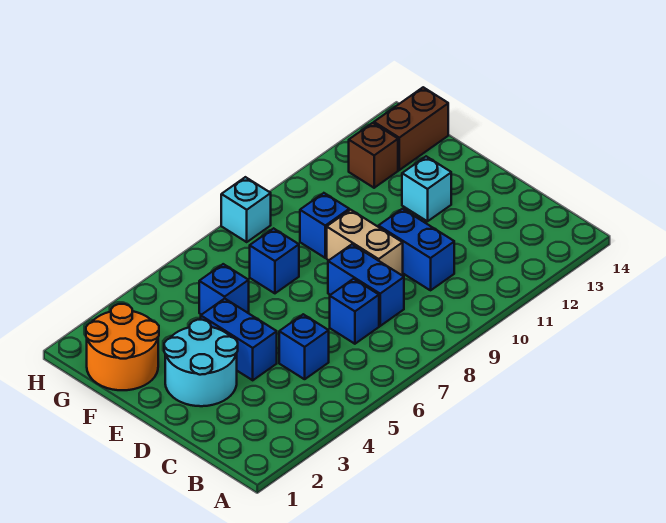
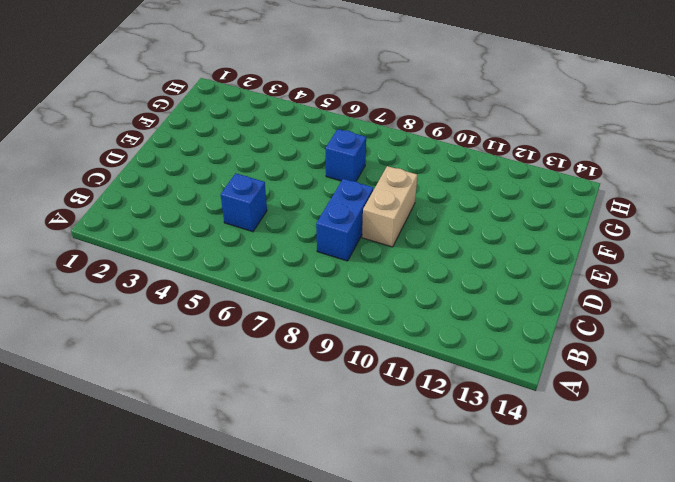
none -> blue brick C7 level 1
none -> blue brick C10:D10 level 1
none -> cyan round brick D2:E3 level 1

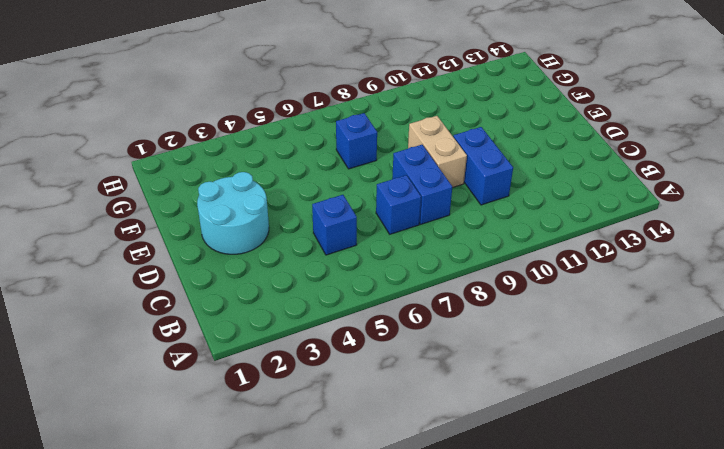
none -> blue brick D4:E4 level 1
none -> cyan brick E12 level 1
none -> orange round brick F1:G2 level 1

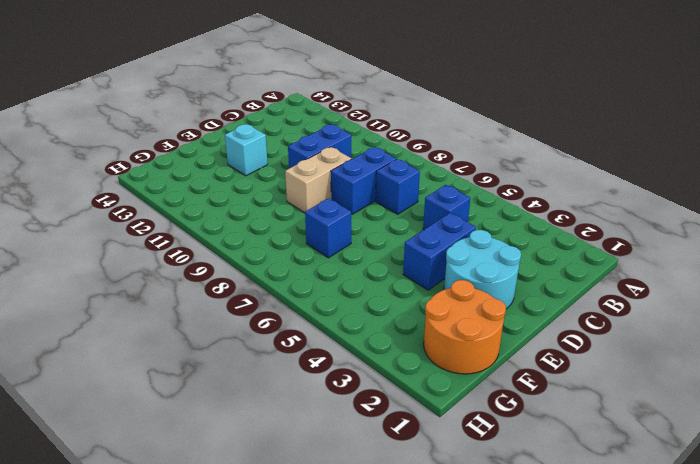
none -> blue brick F5 level 1
none -> blue brick F9 level 1
none -> brown brick G12 level 1

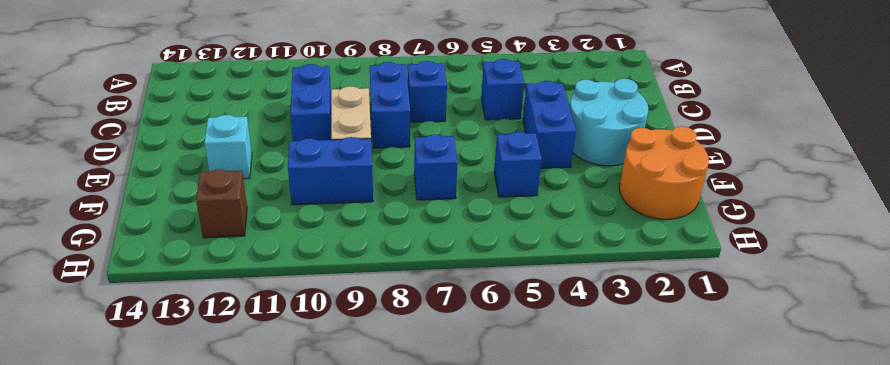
blue brick F9:F10 level 1 -> blue brick F9 level 1
none -> brown brick G13:G14 level 1
none -> cyan brick H8 level 1

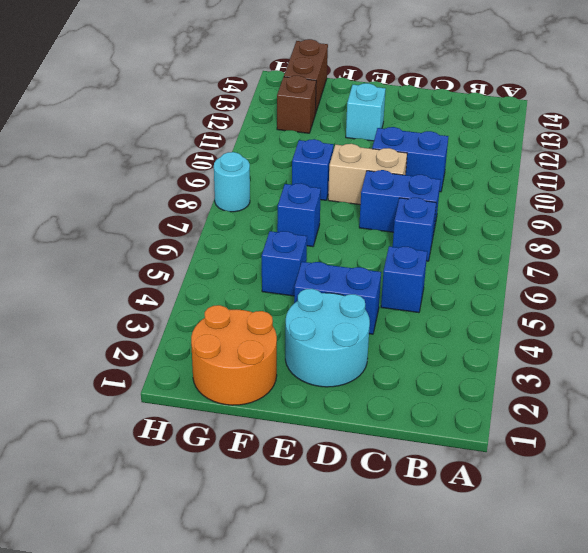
cyan round brick H8 level 1 -> cyan brick H8 level 1

